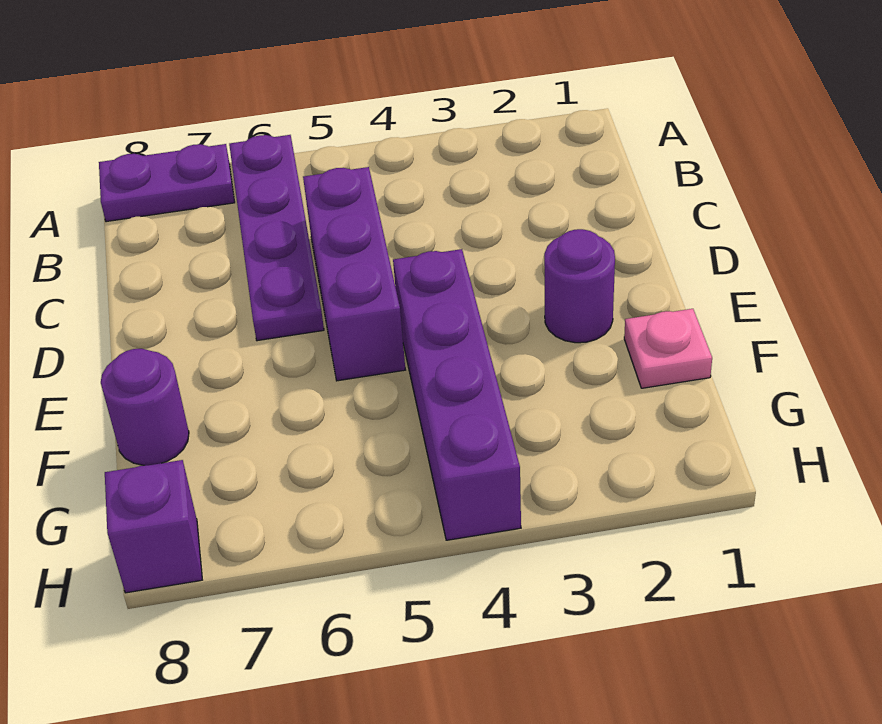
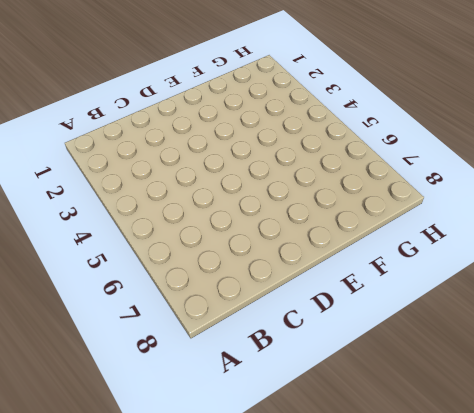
none -> purple plate A6:D6 level 1
none -> purple plate A7:A8 level 1

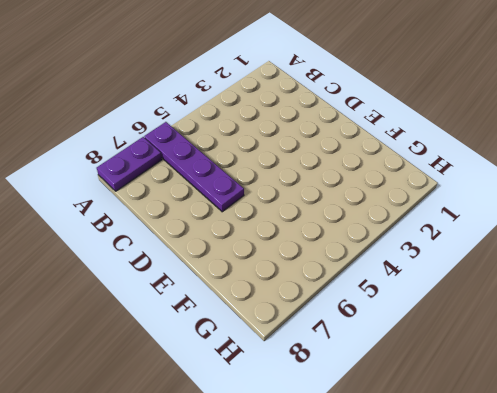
none -> purple brick C5:E5 level 1
none -> purple round brick E2 level 1

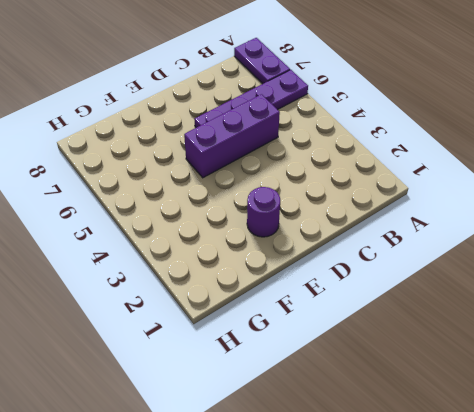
none -> purple brick E4:H4 level 1
none -> pink plate F1 level 1

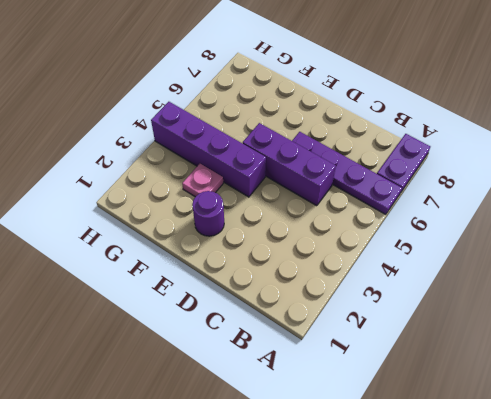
pink plate F3 level 1 -> pink plate F1 level 1
none -> purple round brick F8 level 1
none -> purple brick H8 level 1

